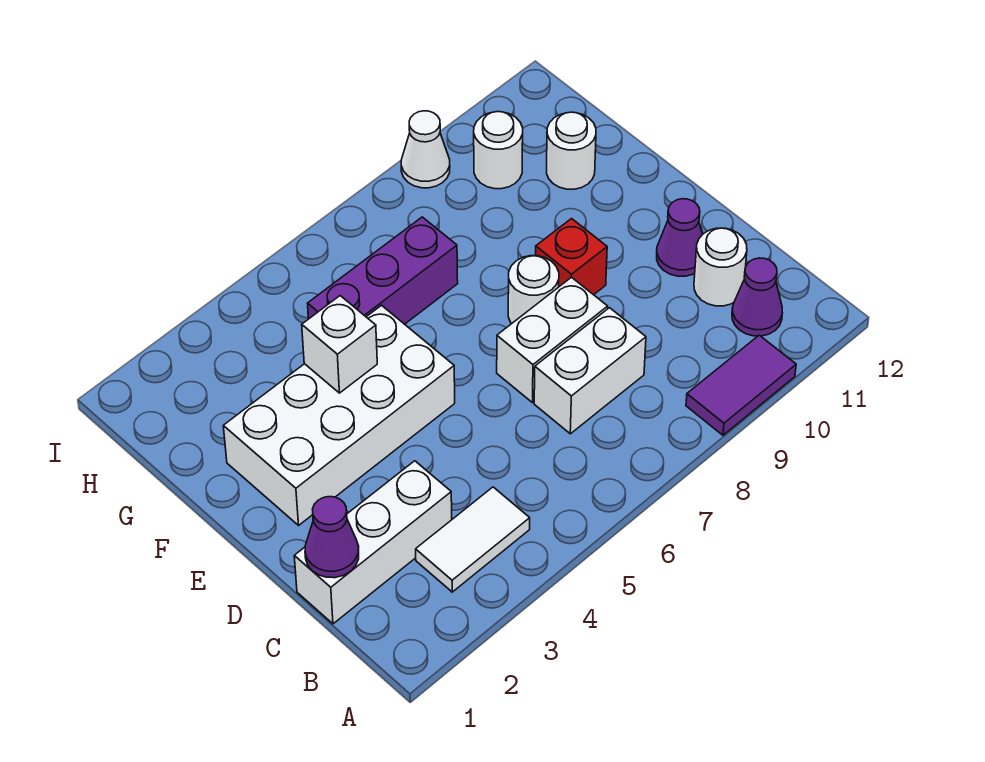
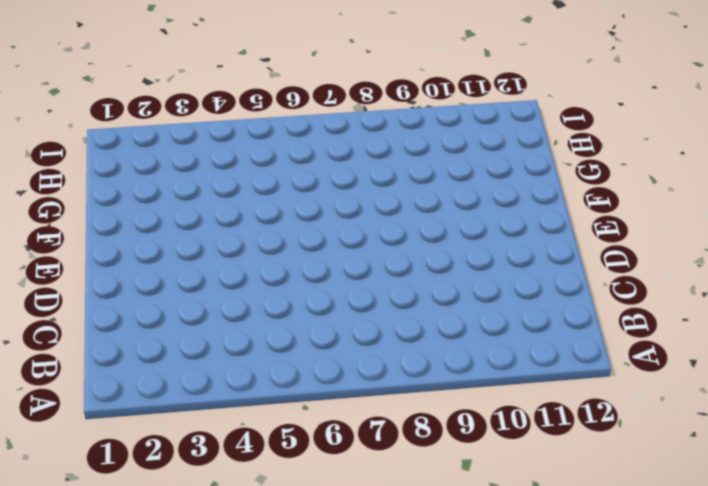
none -> purple tile A9:A10 level 1
none -> white tile B3:B4 level 1
none -> purple cone B11 level 1

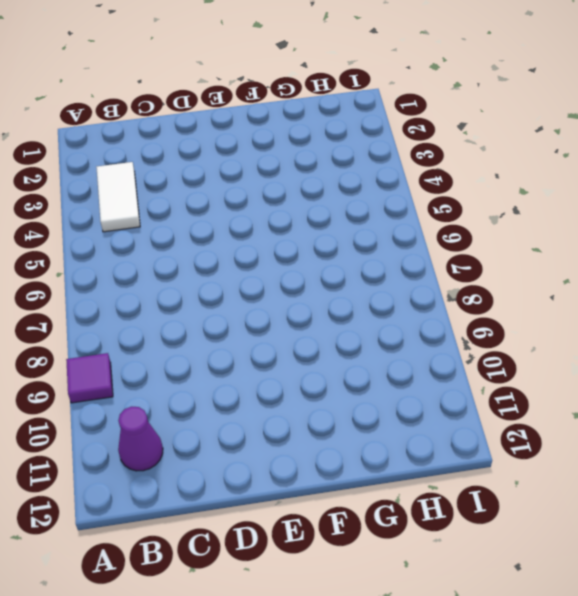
purple tile A9 level 1 -> purple tile A9:A10 level 1
none -> white brick C1:C3 level 1
none -> white brick C7:C8 level 1
none -> white round brick C11 level 1

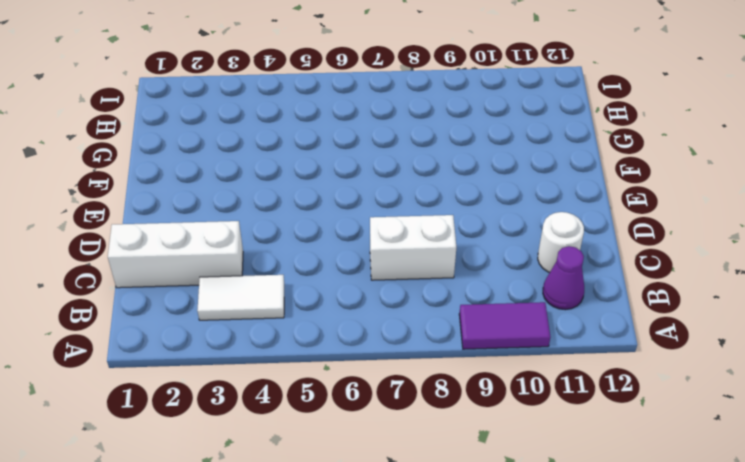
none -> white brick D7:D8 level 1
none -> purple cone D11 level 1
none -> white brick E2:F5 level 1

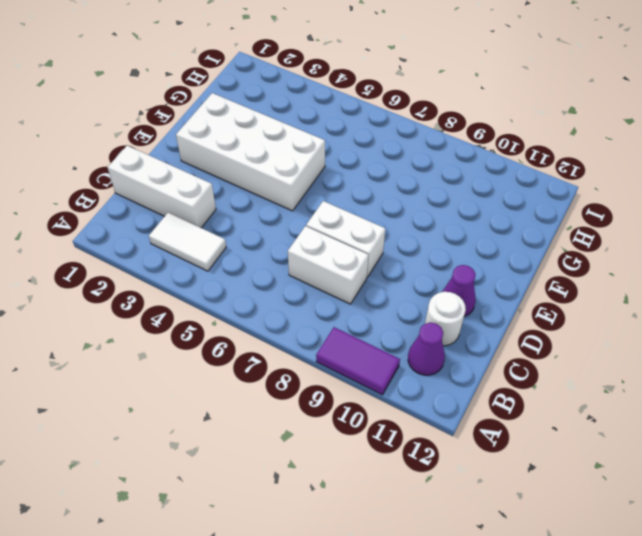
none -> white round brick E8 level 1
none -> red brick E9 level 1
none -> purple brick G5:G7 level 1

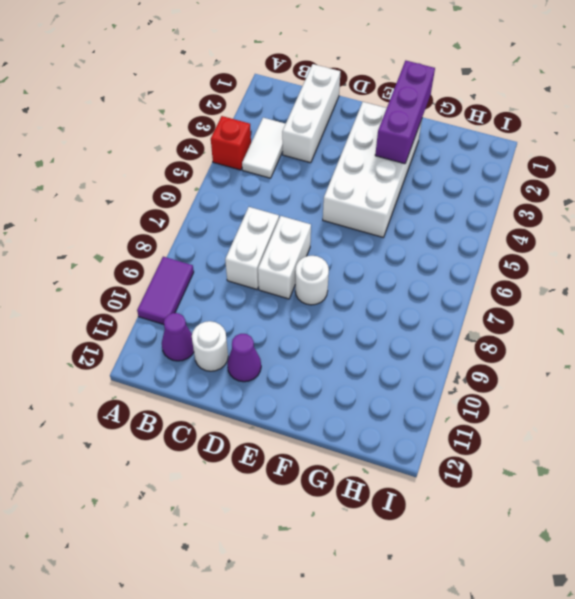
red brick A4 level 1 -> red brick E9 level 1
purple brick F1:F3 level 2 -> purple brick G5:G7 level 1
none -> white round brick G11 level 1
none -> white round brick H10 level 1
none -> white cone I9 level 1

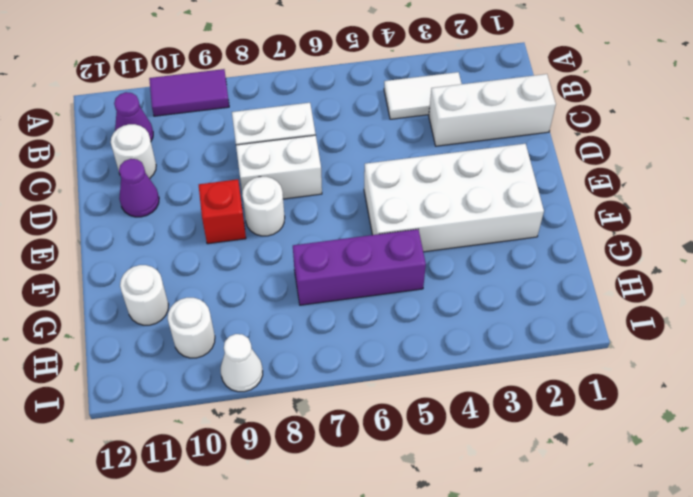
none -> purple cone C1 level 2
none -> white brick F4 level 2

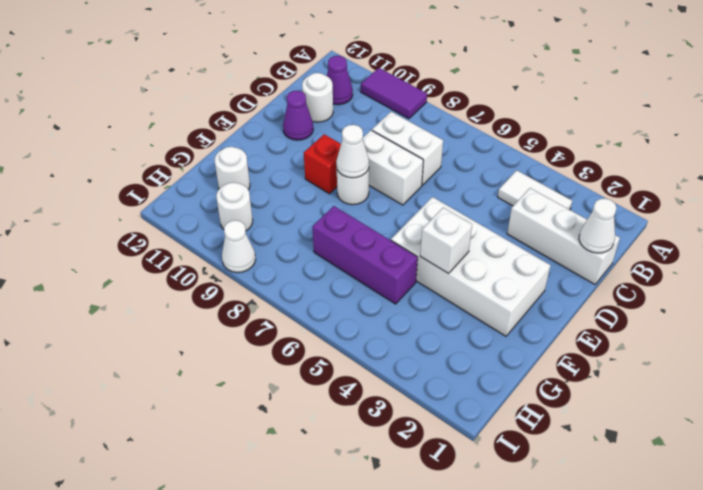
white cone C1 level 2 -> purple cone C1 level 2
white cone E8 level 2 -> none

